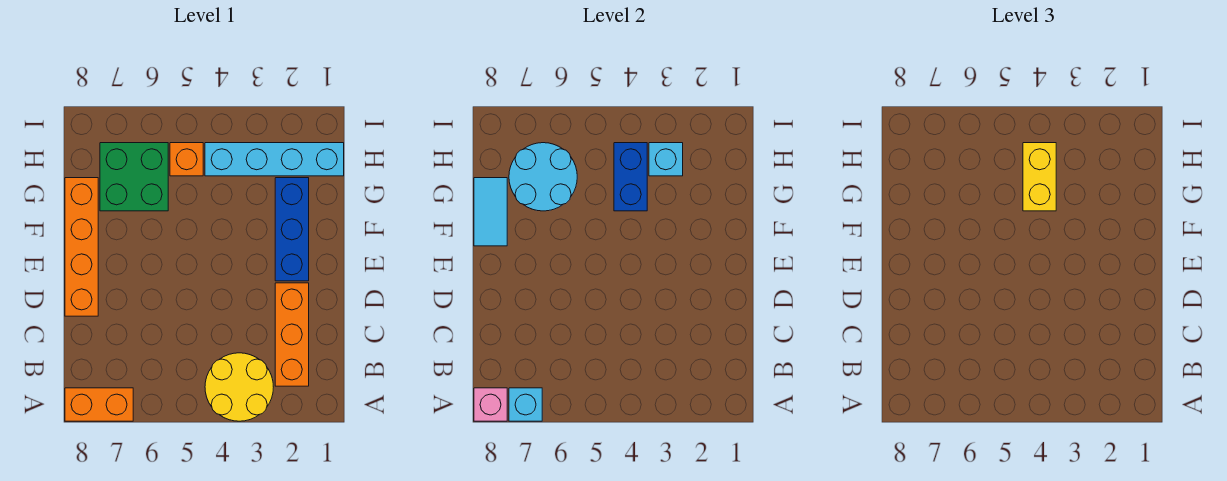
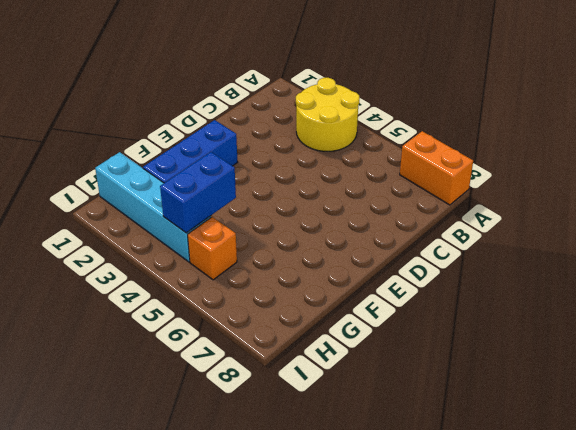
none -> orange brick B2:D2 level 1
none -> orange brick D8:G8 level 1
none -> green brick G6:H7 level 1

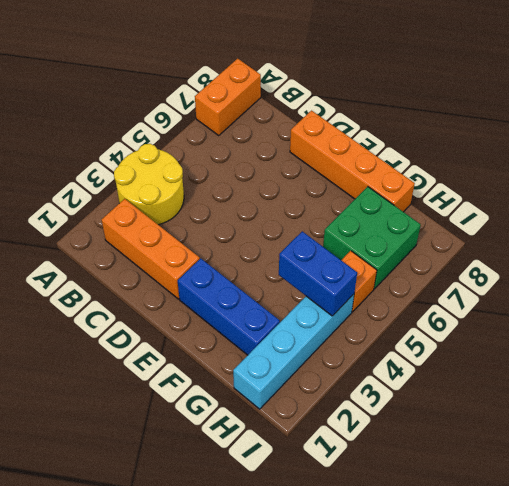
none -> cyan brick A7 level 2
none -> pink brick A8 level 2
none -> cyan tile F8:G8 level 2

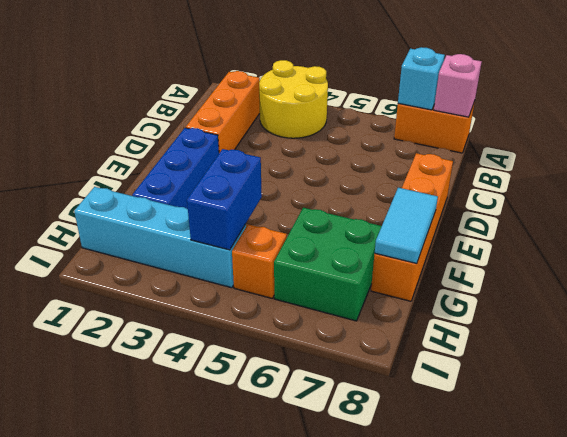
none -> cyan round brick G6:H7 level 2
none -> cyan brick H3 level 2
none -> yellow brick G4:H4 level 3

